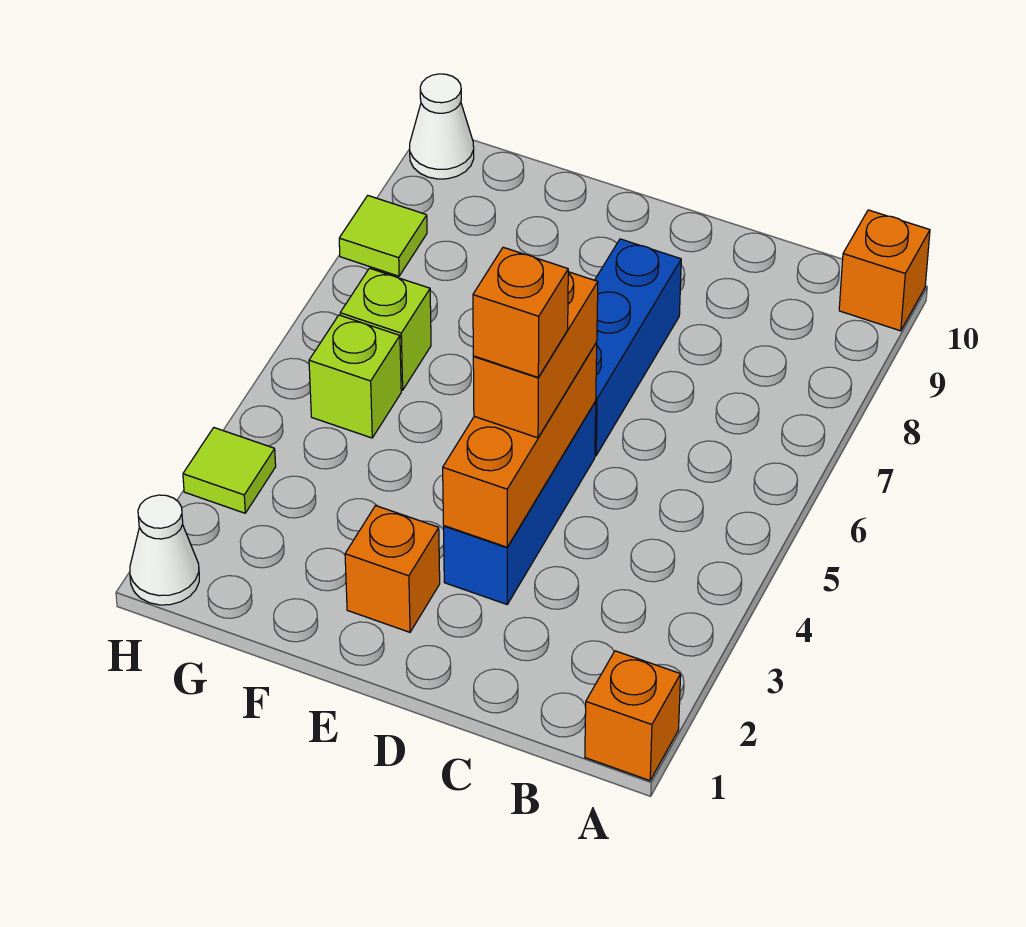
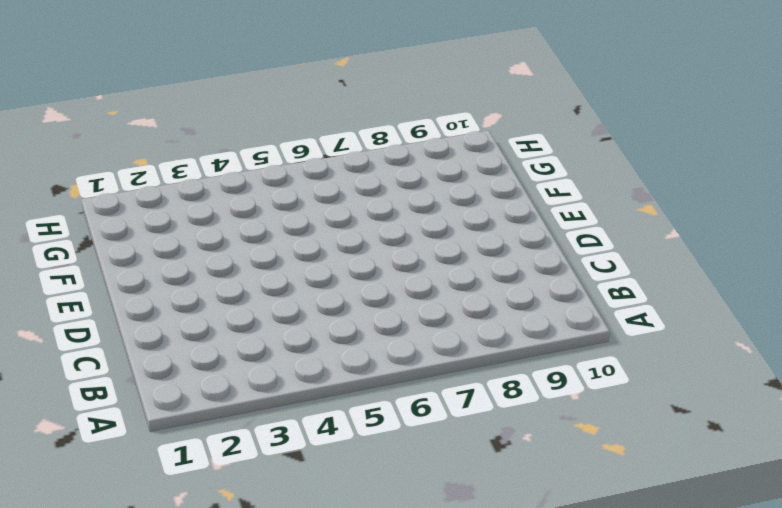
none -> orange brick A1 level 1
none -> orange brick A10 level 1
none -> blue brick D3:D5 level 1

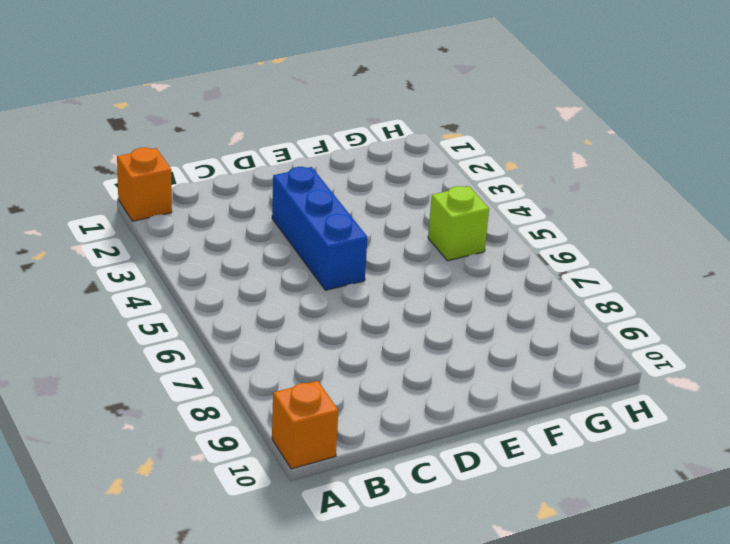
none -> blue brick D6:D8 level 1
none -> orange brick E2 level 1
none -> lime brick G6 level 1

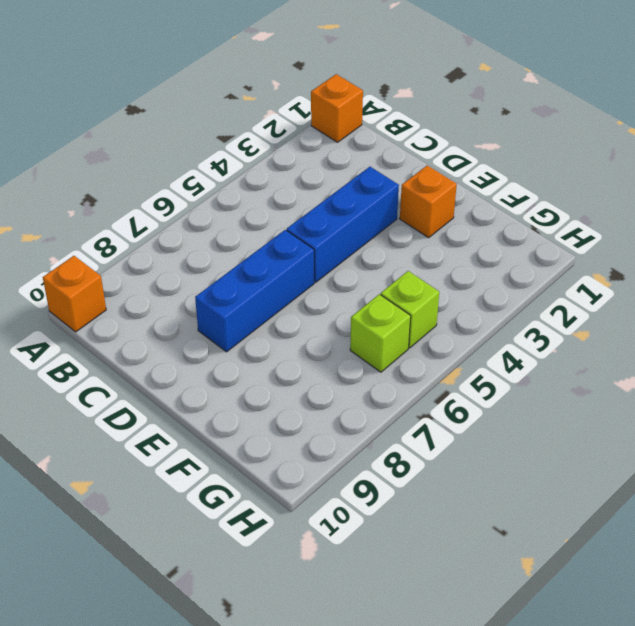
none -> white cone H1 level 1
none -> lime tile H3 level 1
none -> lime tile H8 level 1

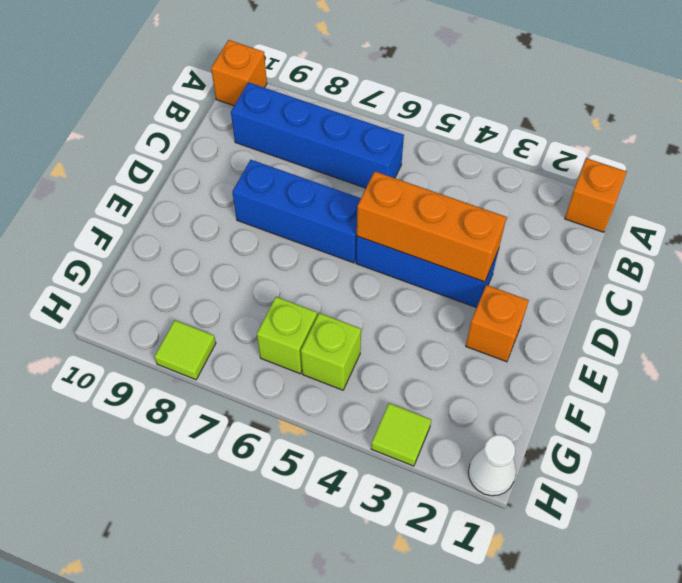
blue brick B6:B9 level 1 -> none
none -> white cone H10 level 1
none -> orange brick D4:D5 level 3
none -> orange brick D4 level 4

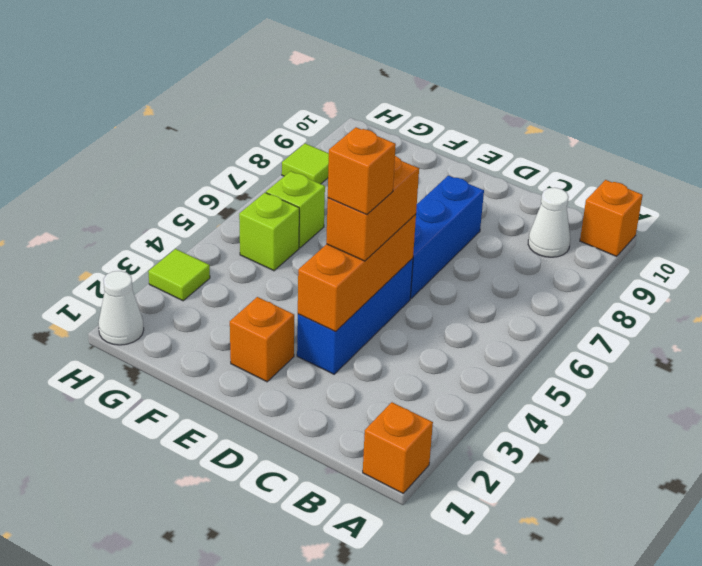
white cone B9 level 1 -> white cone H10 level 1

